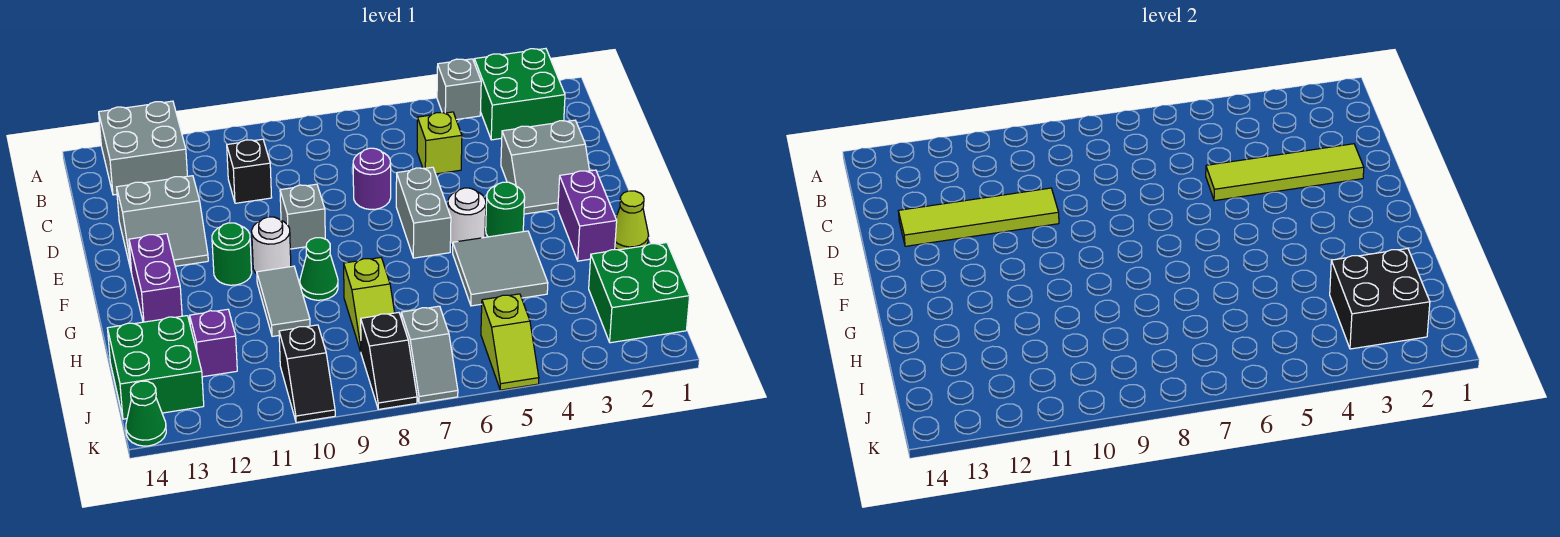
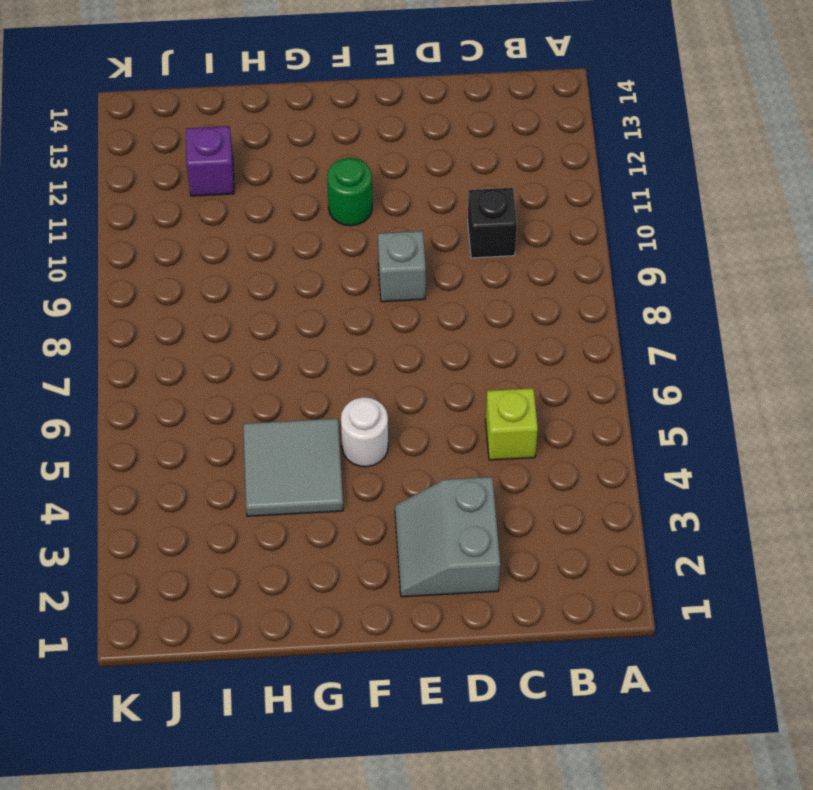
none -> green brick A2:B3 level 1
none -> grey brick A4 level 1
none -> grey brick A12:B13 level 1
none -> purple round brick D7 level 1

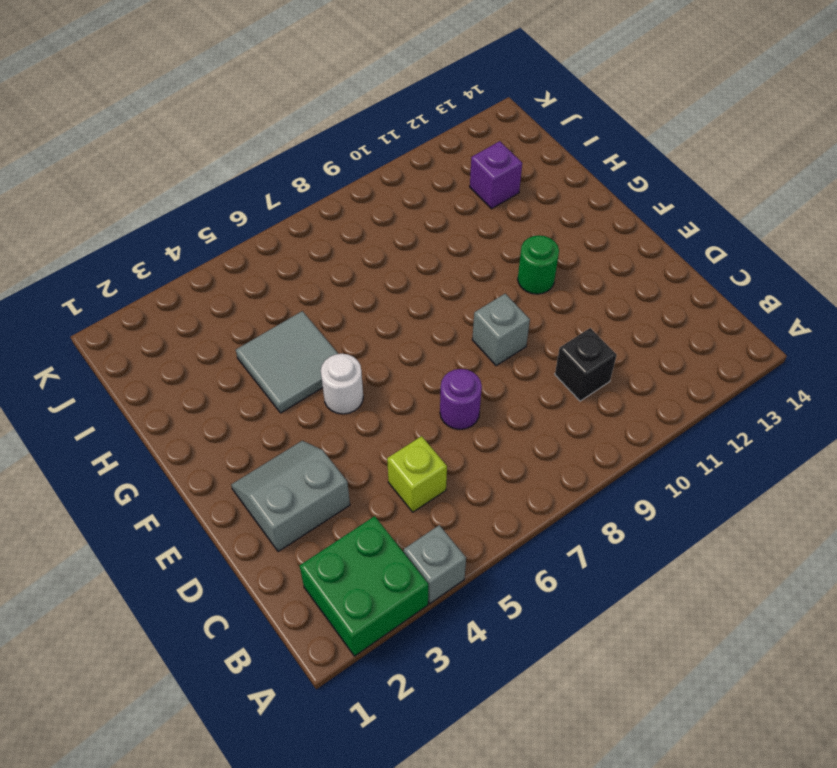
none -> grey brick A12:B13 level 1
none -> grey slope D12:E13 level 1 top D
none -> grey brick E6:F6 level 1
none -> purple brick F2:G2 level 1

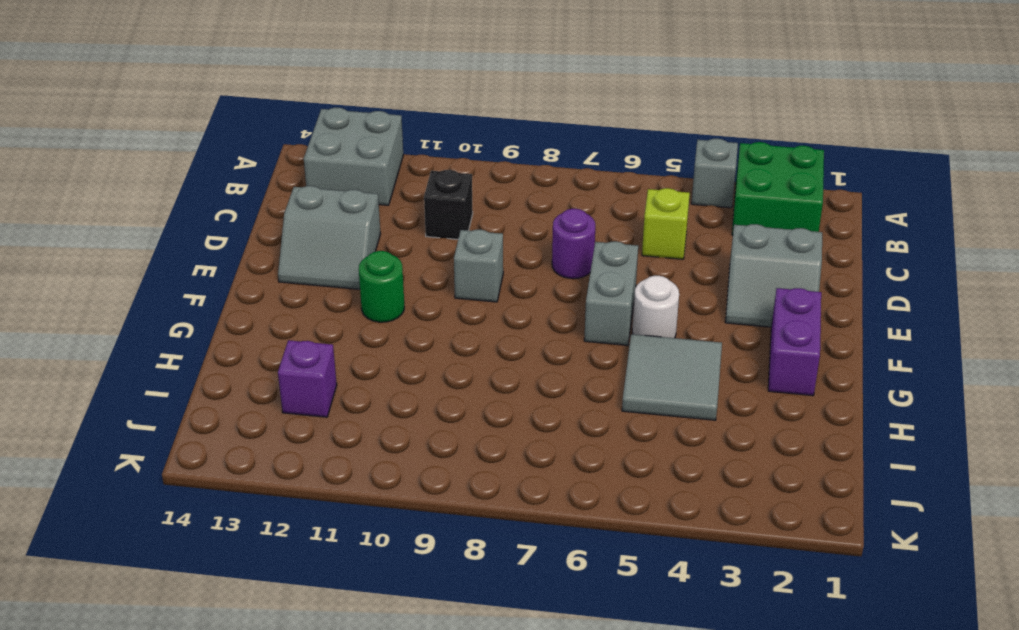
none -> green round brick F4 level 1
none -> white round brick F10 level 1
none -> purple brick F13:G13 level 1
none -> lime cone G1 level 1

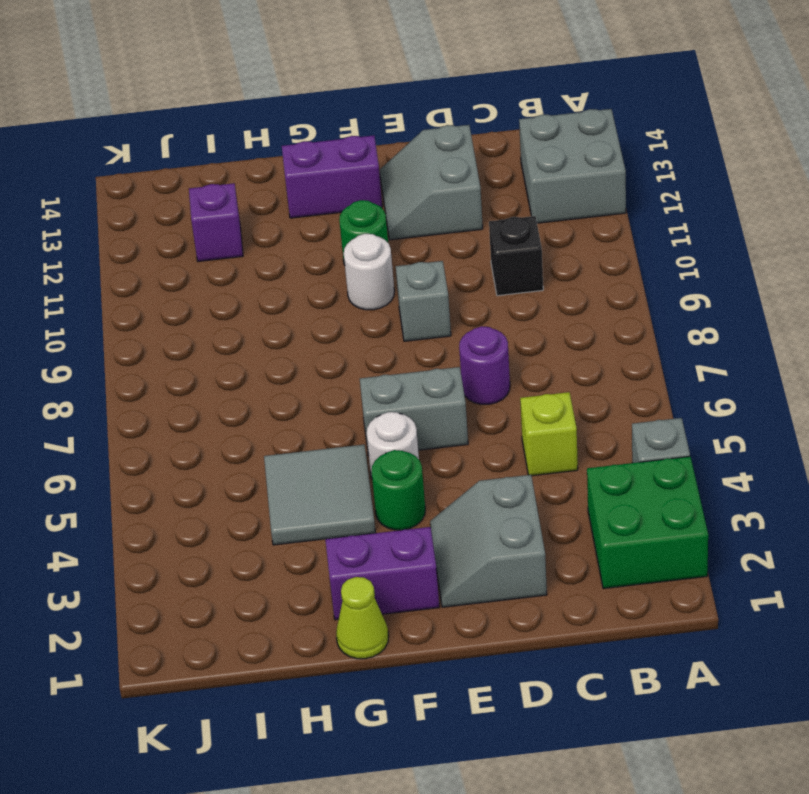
none -> green cone G9 level 1
none -> grey tile G10:H10 level 1
none -> lime slope H8:I8 level 1 top H
none -> green brick I1:J2 level 1

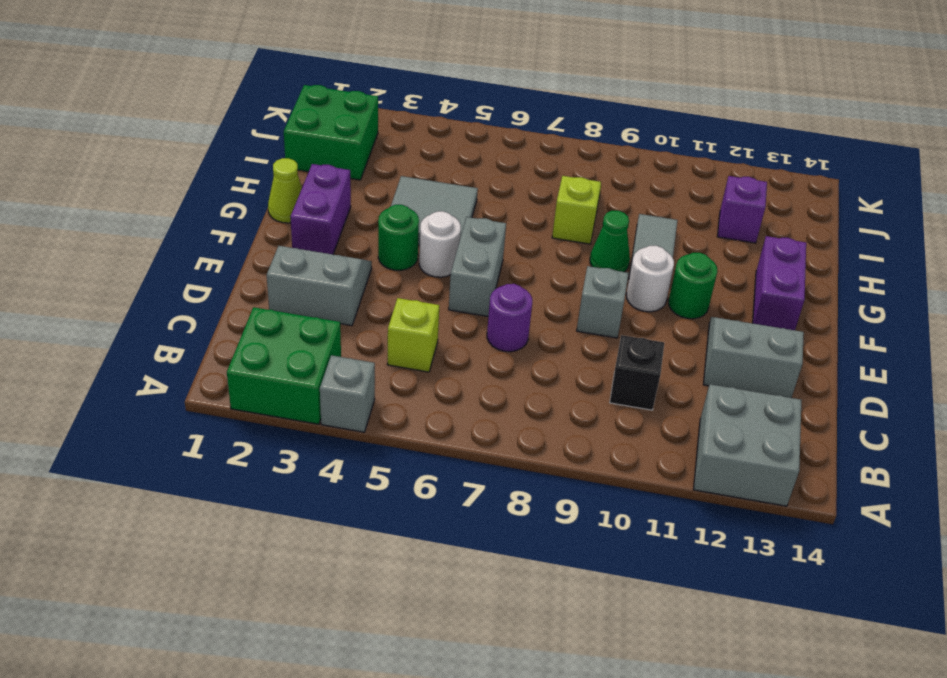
none -> green brick I13:J14 level 1
none -> lime slope J5:K5 level 1 top J
none -> grey slope J7:K7 level 1 top J
none -> black slope J8:K8 level 1 top J

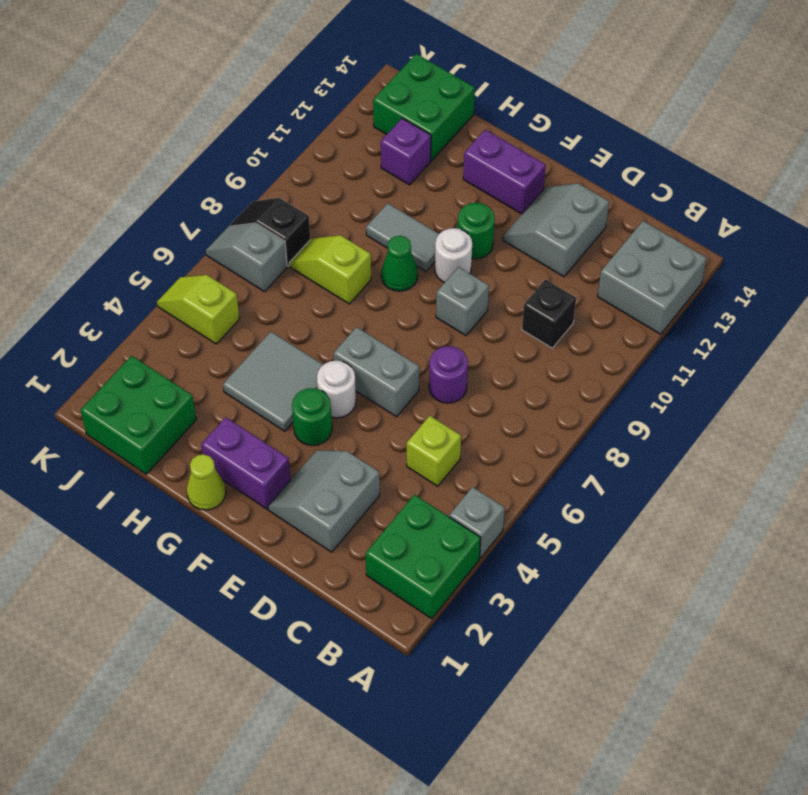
none -> black slope J10:K10 level 1 top J
none -> green cone K14 level 1
none -> lime tile D2:D5 level 2
none -> lime tile D10:D13 level 2

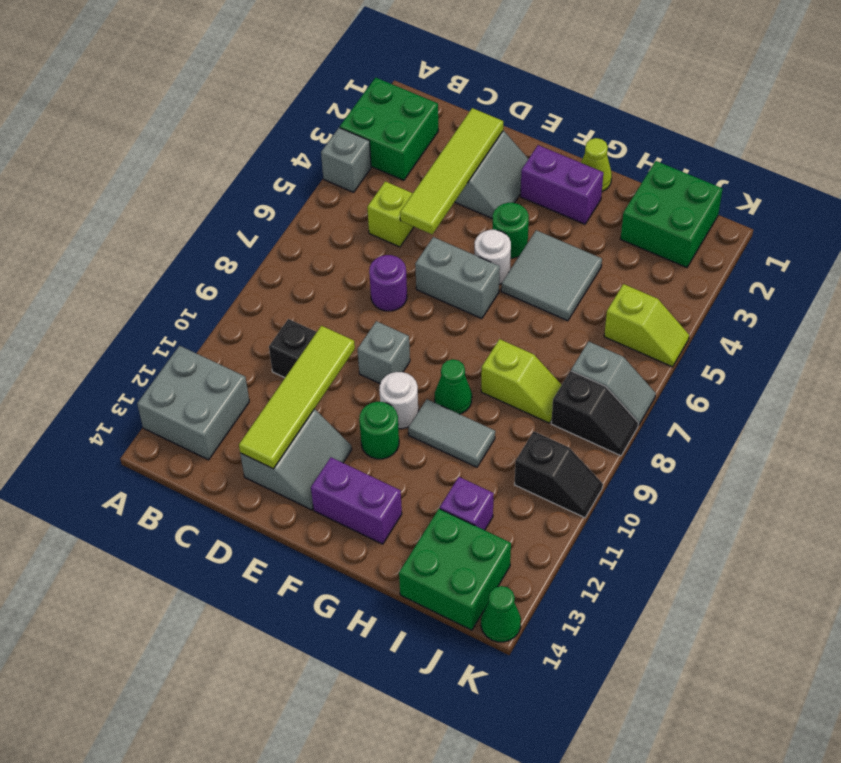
none -> black brick I2:J3 level 2

